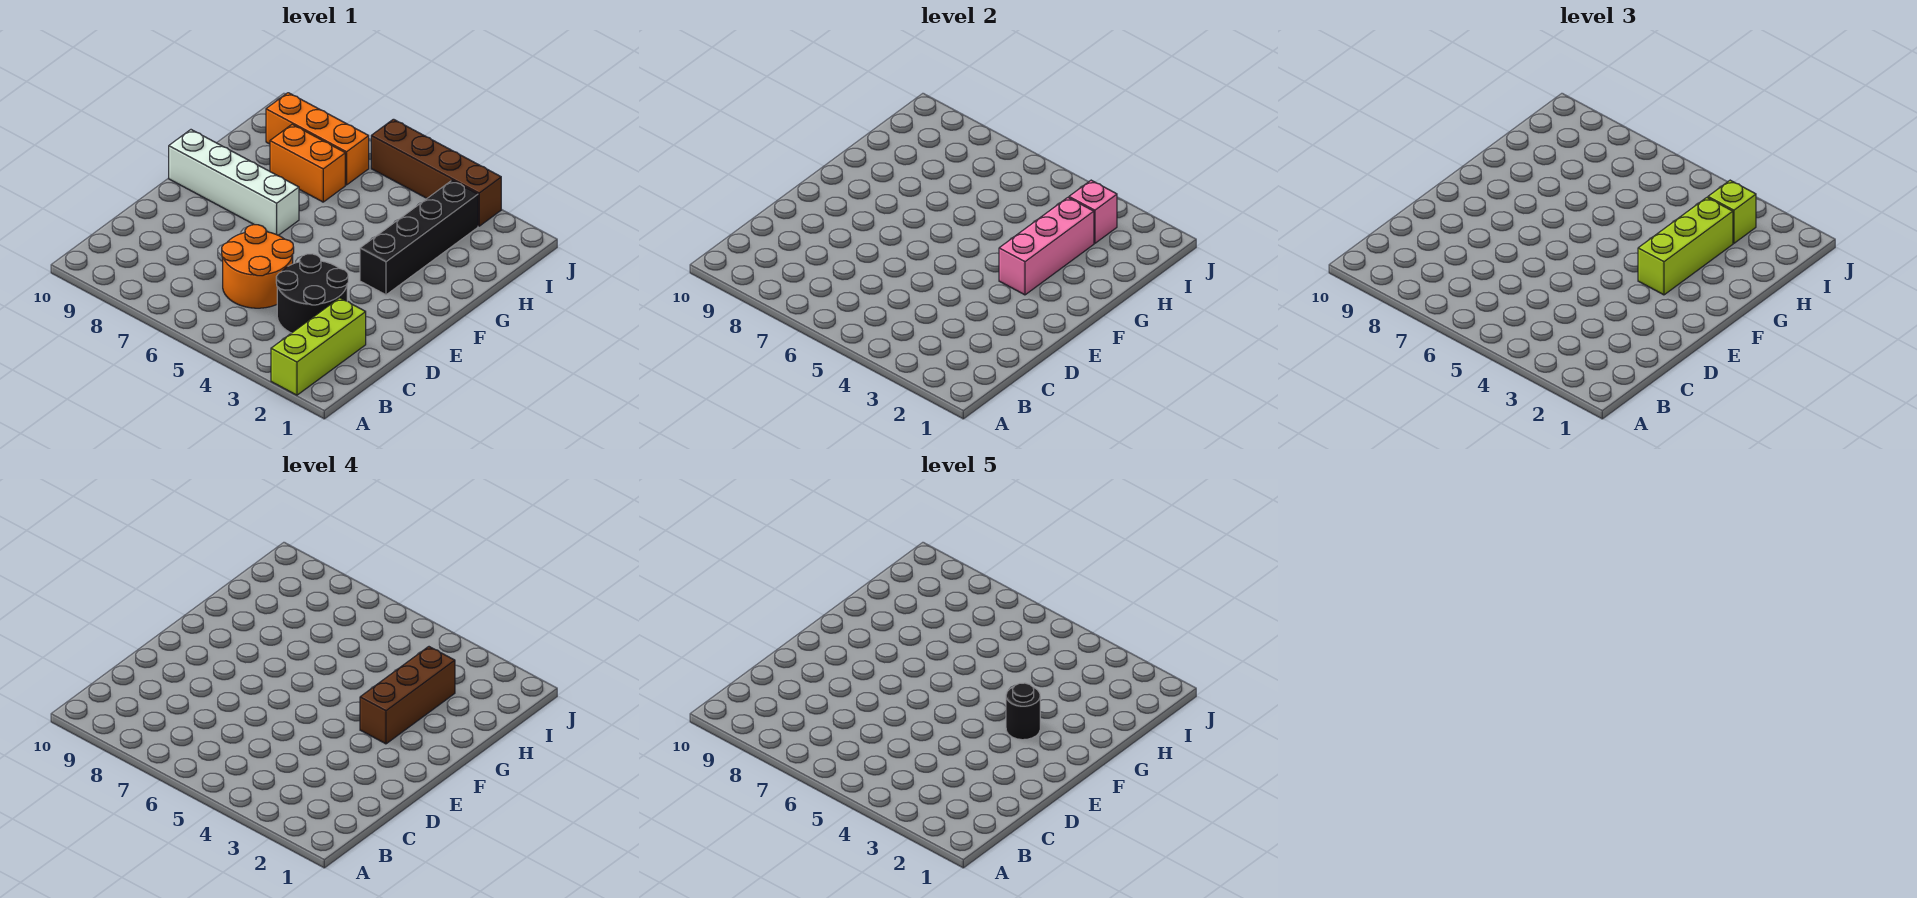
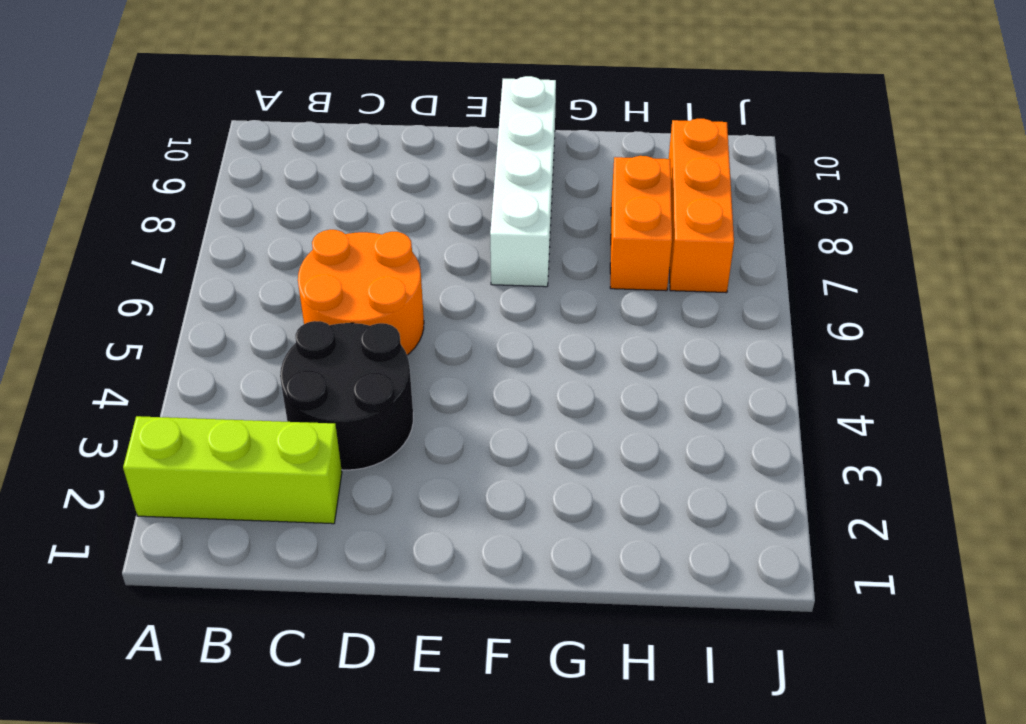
none -> black brick F3:I3 level 1
none -> brown brick J3:J6 level 1
none -> pink brick F3:H3 level 2

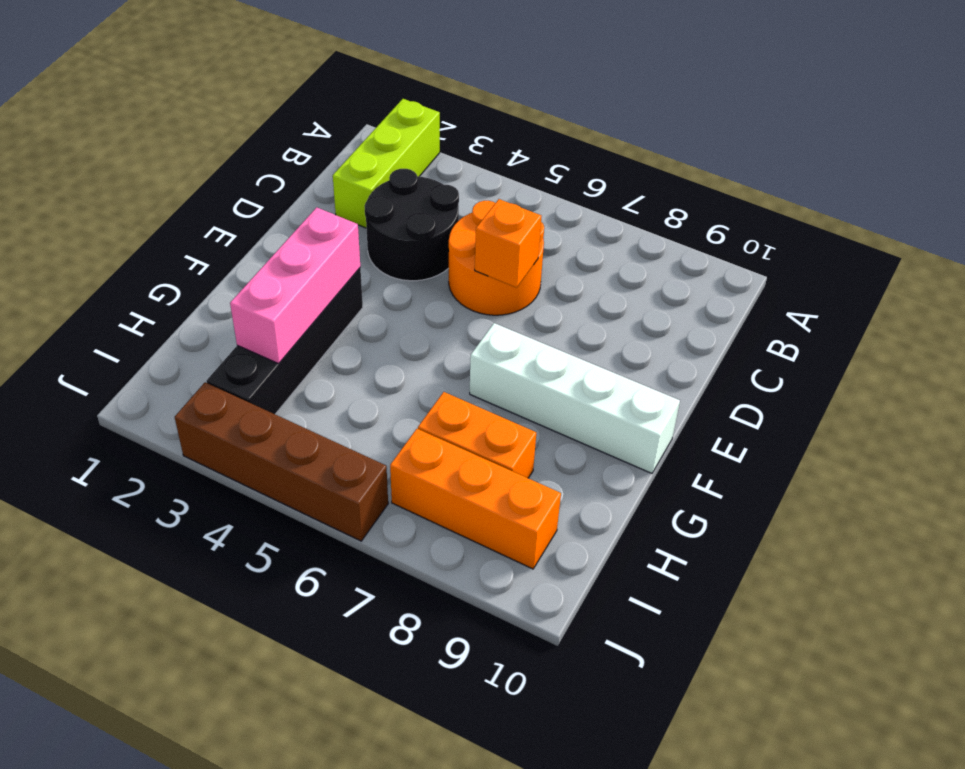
orange brick D6 level 2 -> none
none -> pink brick I3 level 2
none -> lime brick F3:H3 level 3
none -> lime brick I3 level 3

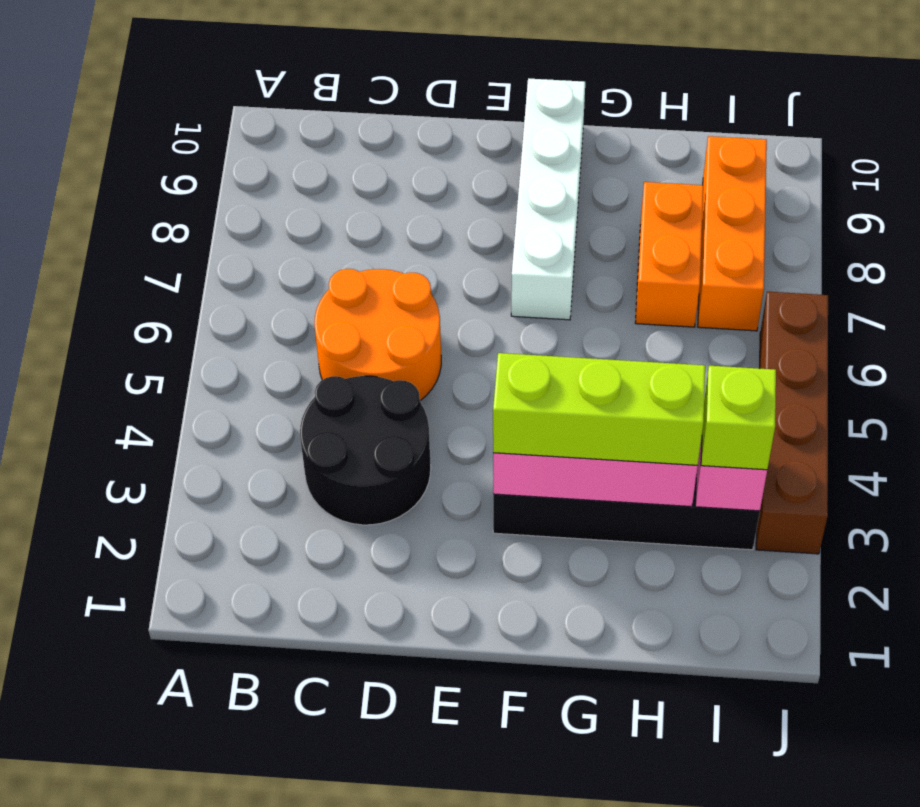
none -> lime brick A2:C2 level 1
none -> brown brick F3:H3 level 4
none -> black round brick F3 level 5

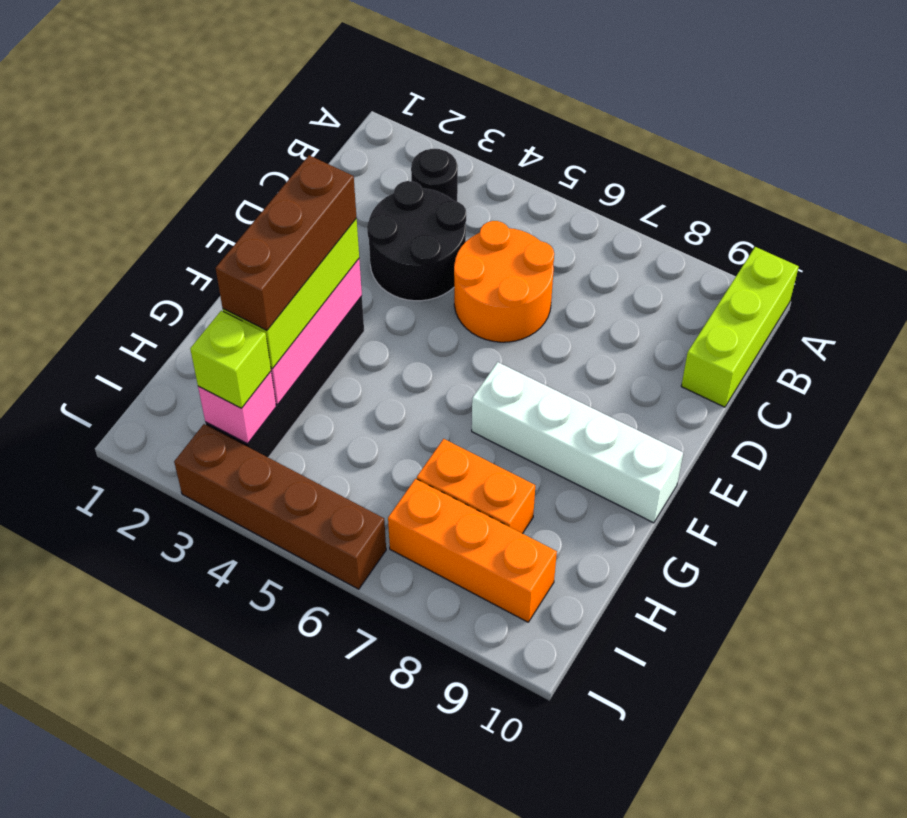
lime brick A10:C10 level 1 -> lime brick A2:C2 level 1
black round brick B3 level 1 -> black round brick F3 level 5

